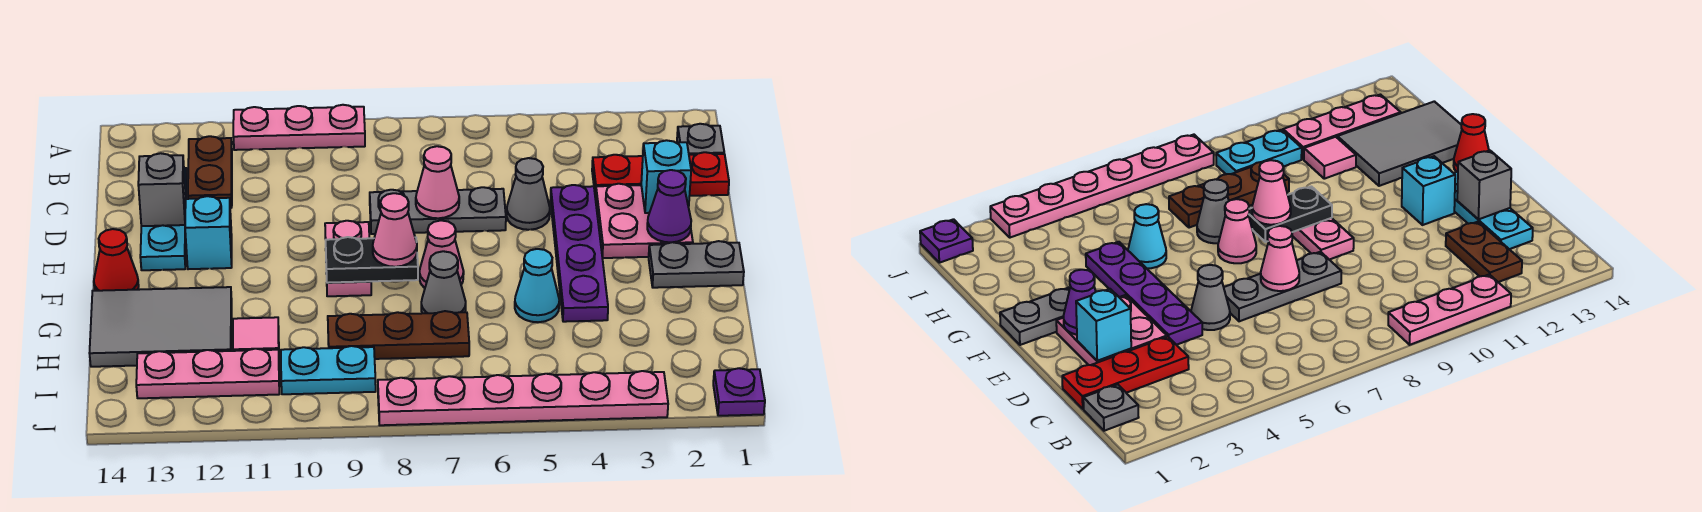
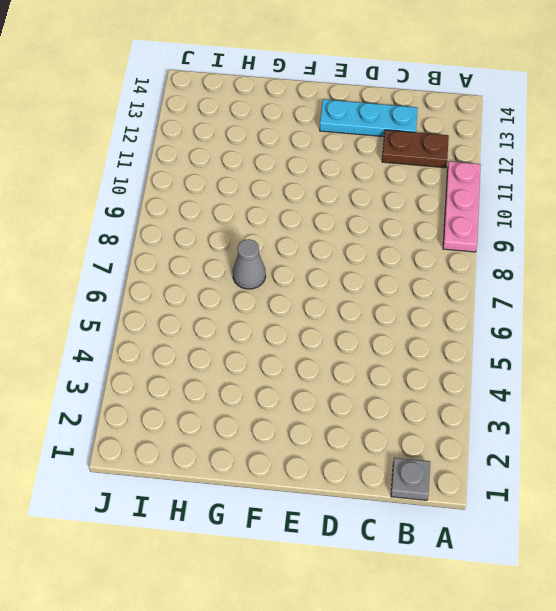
none -> red plate C1:C3 level 1
none -> pink plate D2:E3 level 1
none -> purple plate D4:G4 level 1

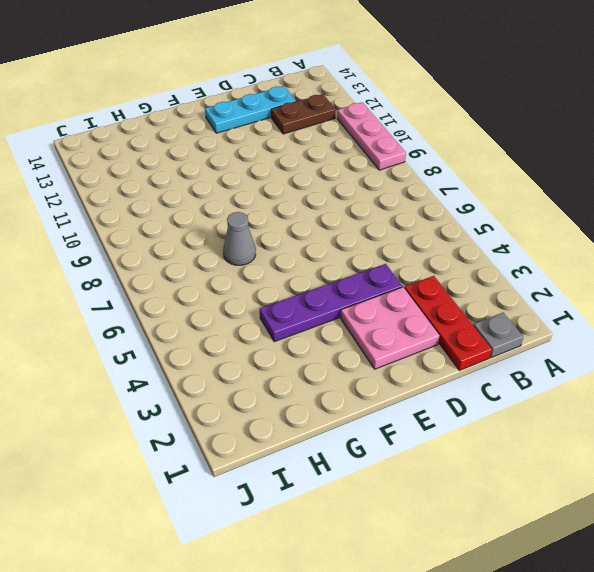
none -> grey cone D5 level 1
none -> grey plate D6:D8 level 1
none -> pink plate E9:F9 level 1

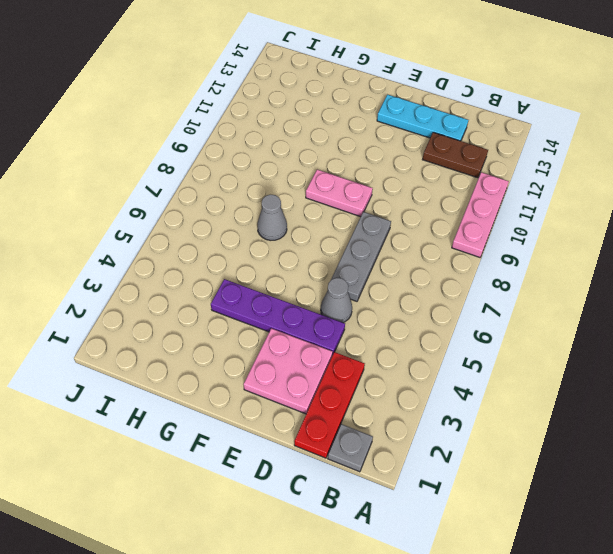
none -> cyan brick E12 level 1
none -> grey plate F1:F2 level 1
none -> pink cone F7 level 1

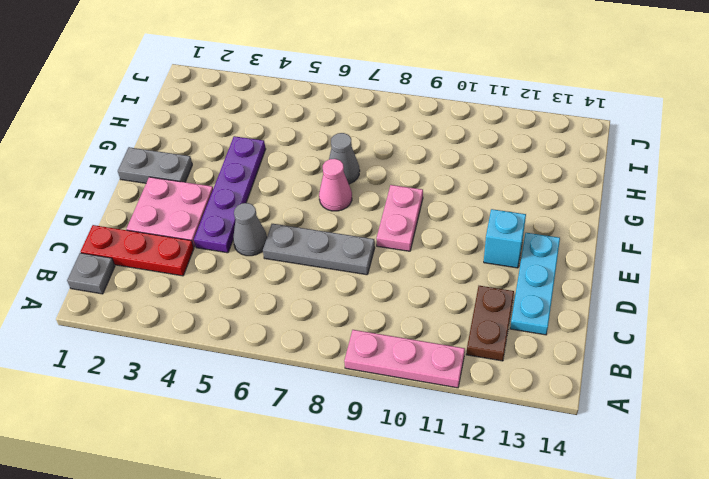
none -> red cone F14 level 1
none -> cyan cone G5 level 1
none -> grey tile G12:H14 level 1

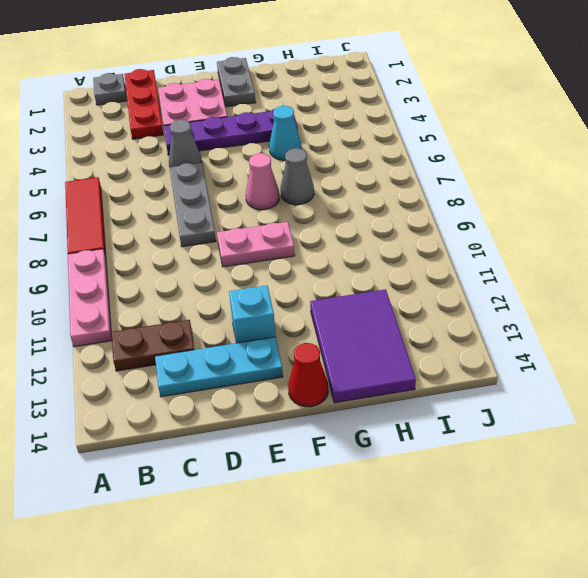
red tile A6:A8 level 1 -> none
purple tile G12:H14 level 1 -> grey tile G12:H14 level 1
none -> brown plate H7:H9 level 1
none -> pink tile H11 level 1
none -> cyan plate I9:I10 level 1

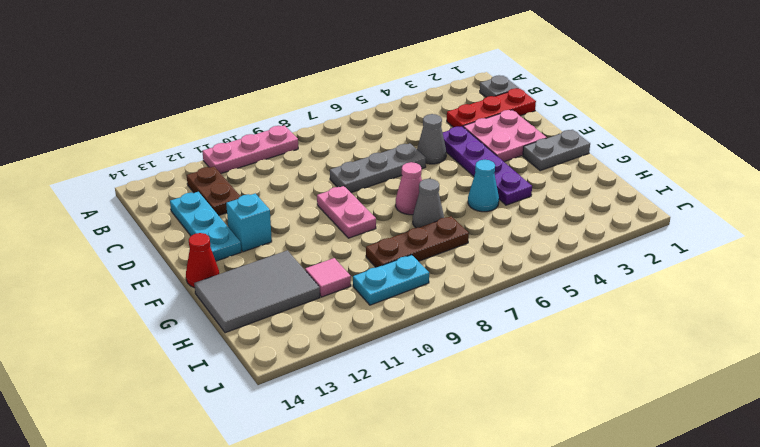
none -> pink plate I11:I13 level 1
none -> purple plate J1 level 1
none -> pink plate J3:J8 level 1

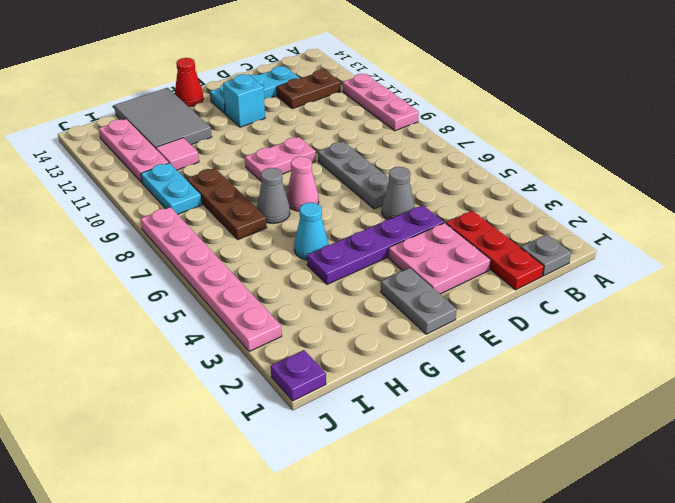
none -> cyan brick D2 level 2
none -> pink cone D7 level 2
none -> grey brick D13 level 2

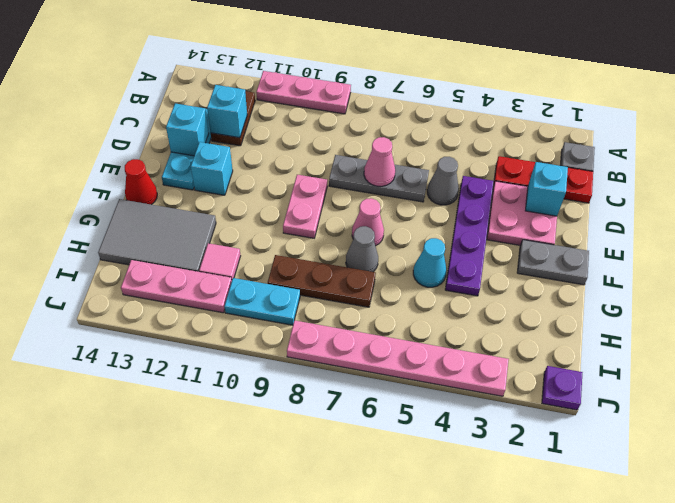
cyan brick C12 level 2 -> none
cyan brick D13 level 2 -> grey brick D13 level 2
none -> purple cone E2 level 2
none -> black plate F8:F9 level 2
none -> pink cone F8 level 3

